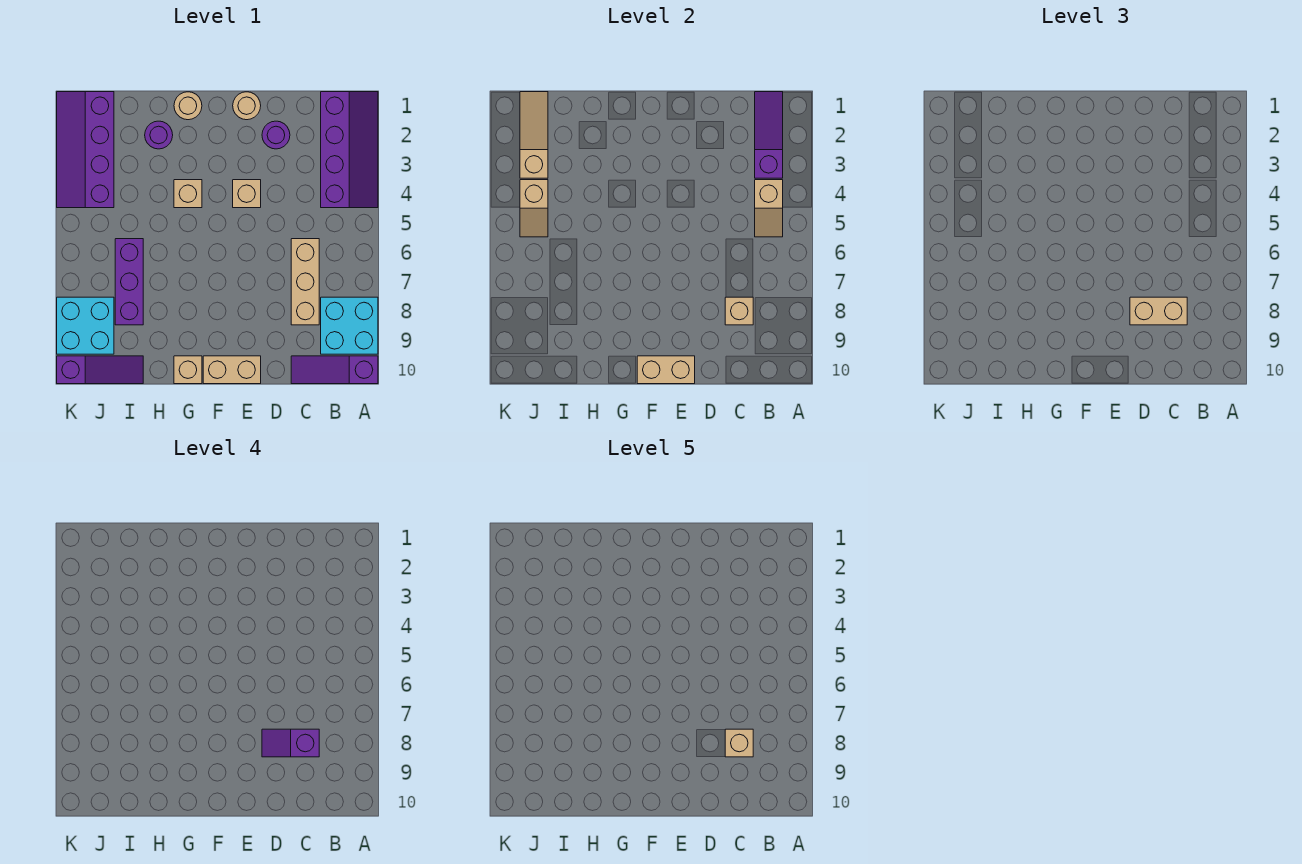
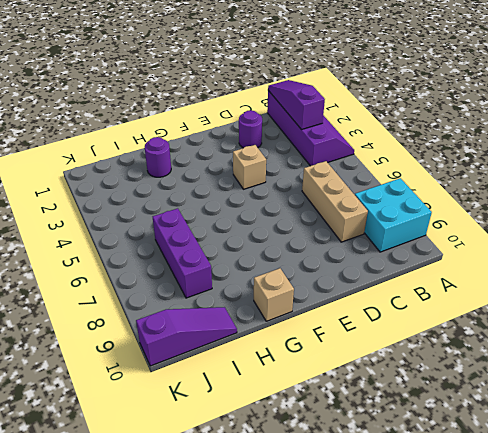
none -> purple slope A10:C10 level 1 top A
none -> tan round brick E1 level 1
none -> tan brick E10:F10 level 1

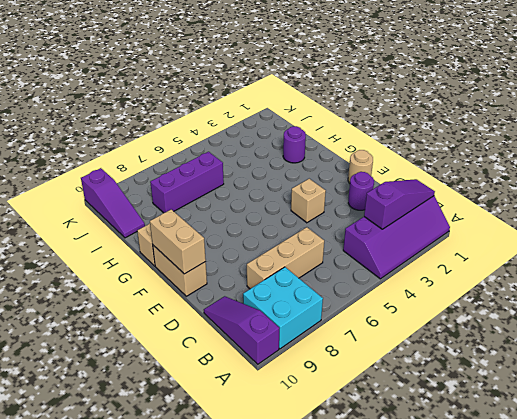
none -> tan round brick G1 level 1
none -> tan brick G4 level 1
none -> purple slope J1:K4 level 1 top J

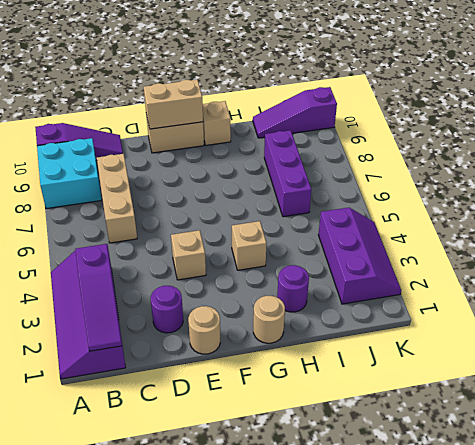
purple slope J2:K4 level 1 top J -> purple slope J1:K4 level 1 top J
none -> cyan brick J8:K9 level 1
none -> tan slope B4:B5 level 2 top 4
none -> tan brick C8 level 2

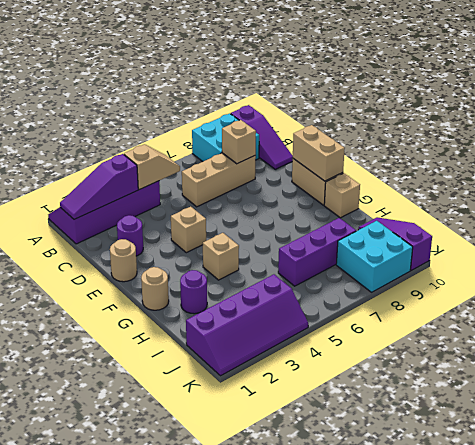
none -> tan slope J1:J3 level 2 top 3
none -> tan slope J4:J5 level 2 top 4
none -> tan brick C8:D8 level 3

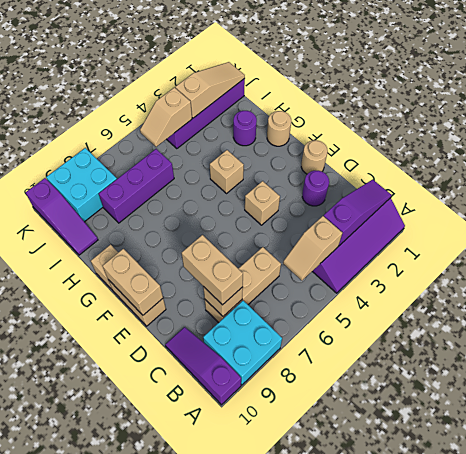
none -> purple slope C8:D8 level 4 top C
none -> tan brick C8 level 5

